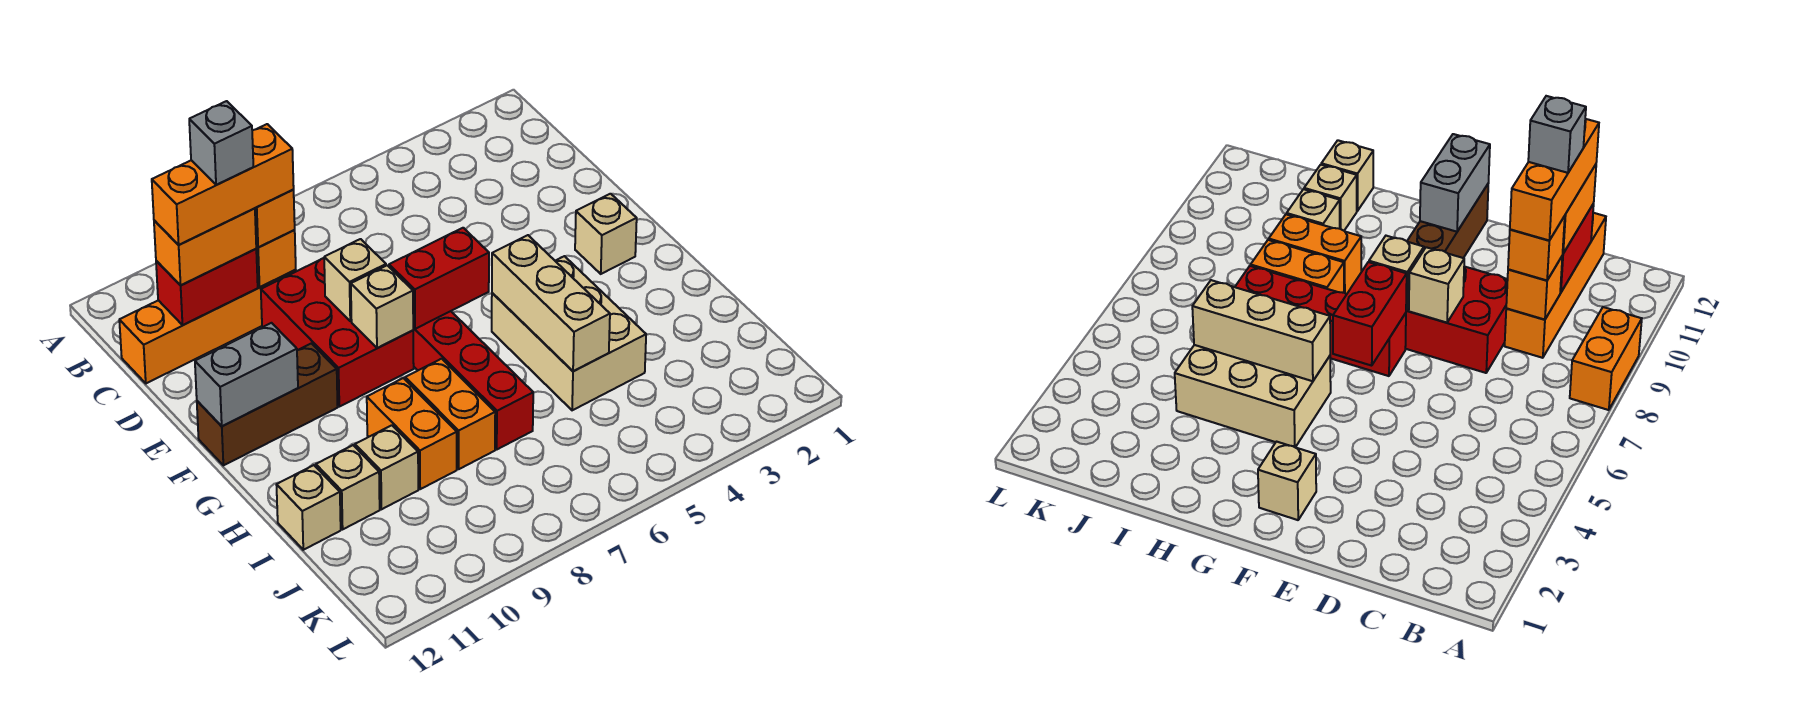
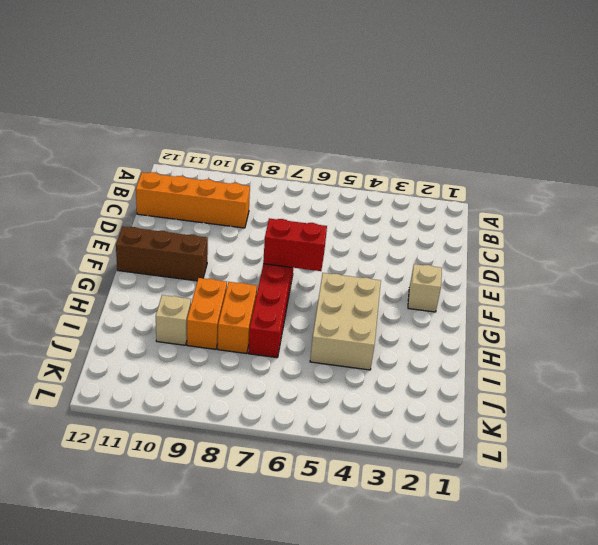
none -> orange brick A8:A9 level 1
none -> red brick D8:F9 level 1
none -> tan brick I11 level 1

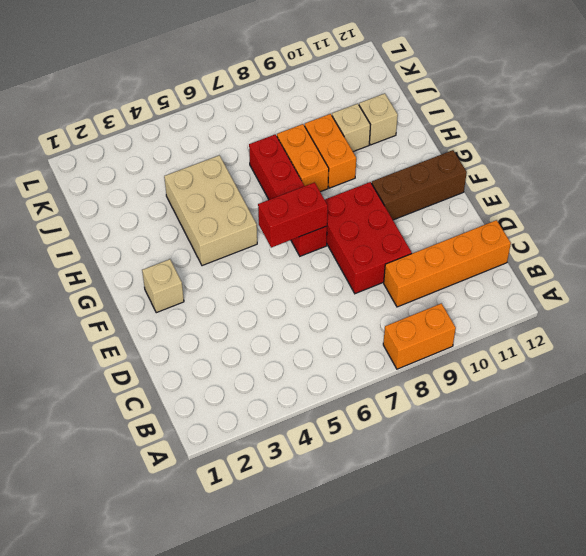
none -> tan brick I12 level 1
none -> orange brick C9 level 2
none -> red brick C10:C11 level 2

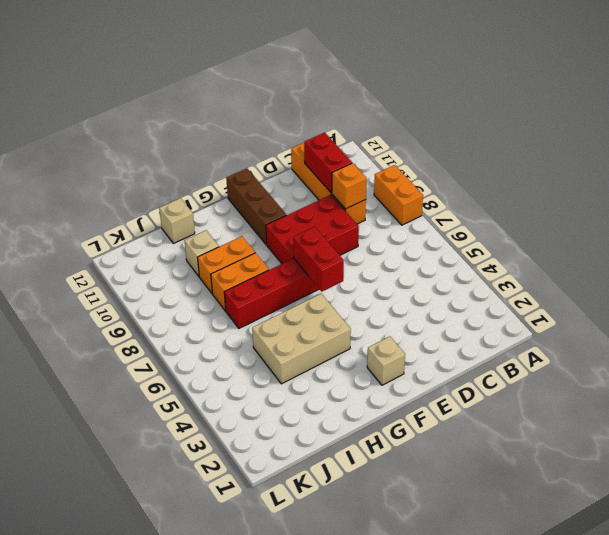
none -> tan brick I11 level 1
none -> tan brick E8 level 2
none -> tan brick F8 level 2

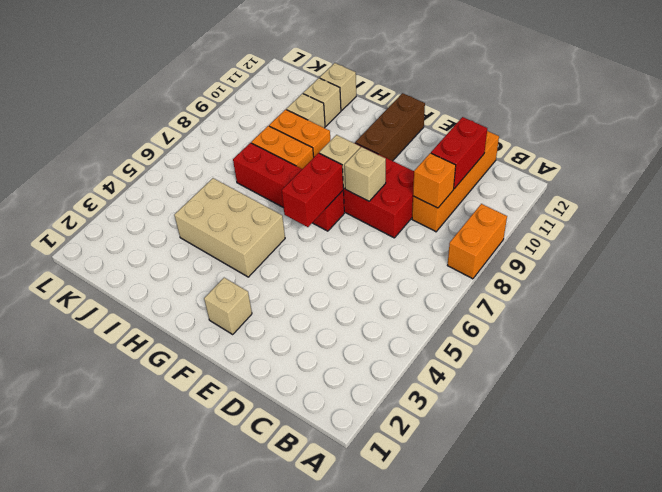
none -> grey brick F11:F12 level 2
none -> tan brick G5:I5 level 2
none -> orange brick C9 level 3

